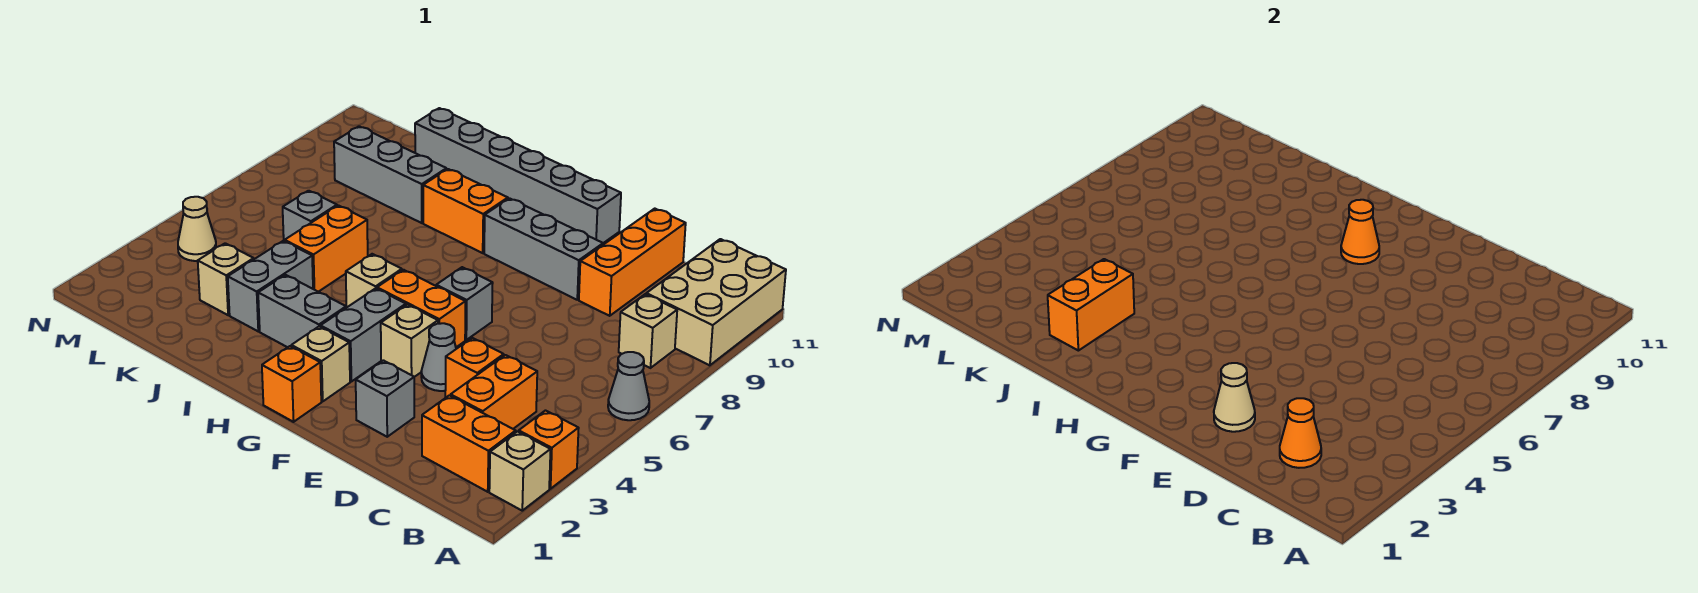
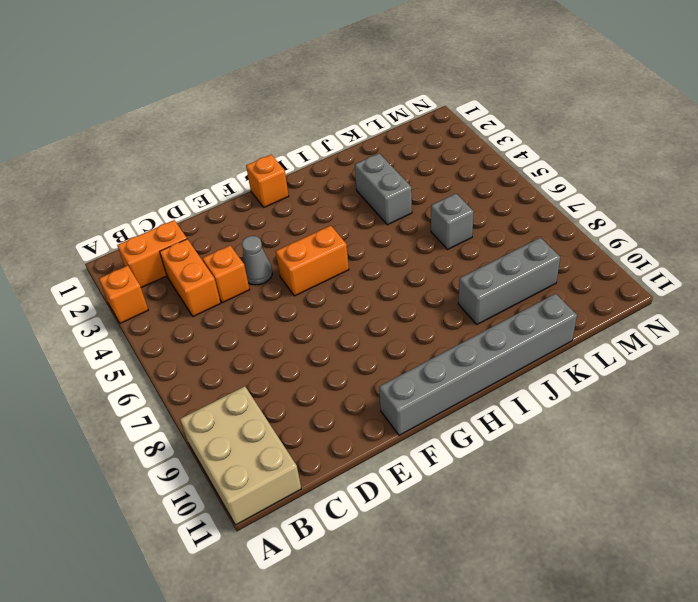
none -> tan brick A2 level 1
none -> grey cone A6 level 1
none -> tan brick B8 level 1
none -> orange brick D9:D11 level 1

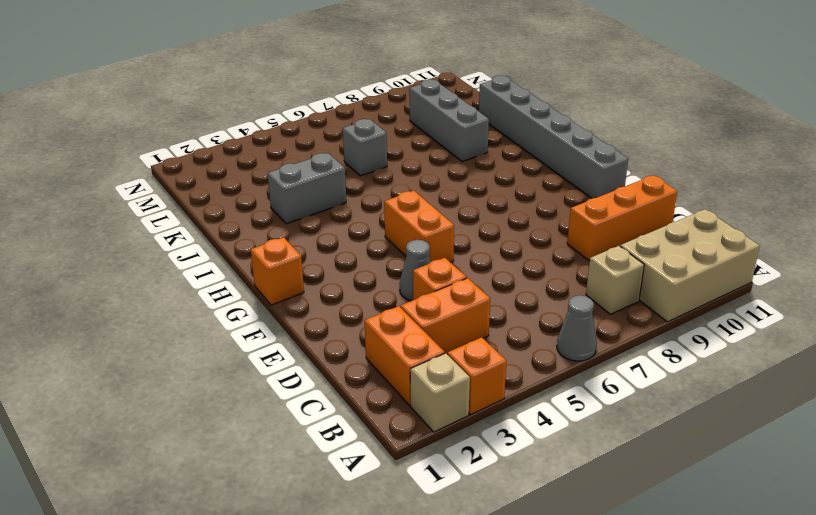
none -> grey brick E2 level 1
none -> grey brick E9:G9 level 1
none -> tan brick F4 level 1
none -> grey brick F6 level 1

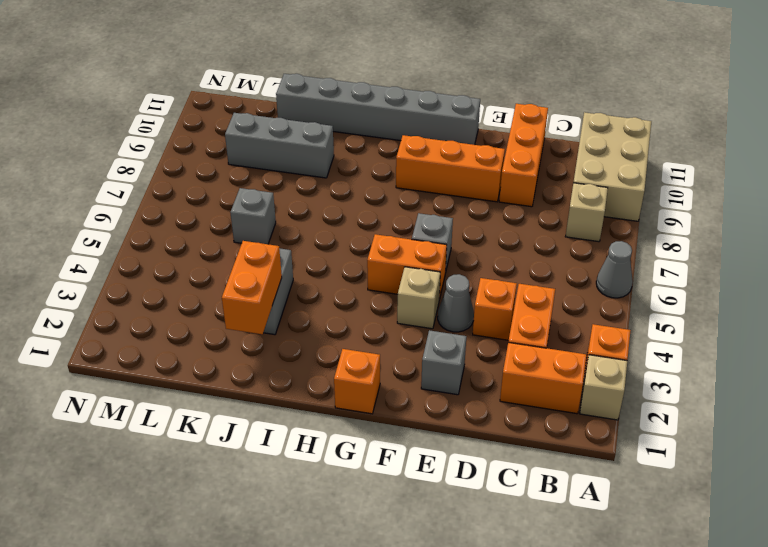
orange brick E9:G9 level 1 -> grey brick E9:G9 level 1
none -> tan brick G2 level 1
none -> grey brick G3:G4 level 1
none -> grey brick H3:I3 level 1
none -> tan brick H5 level 1

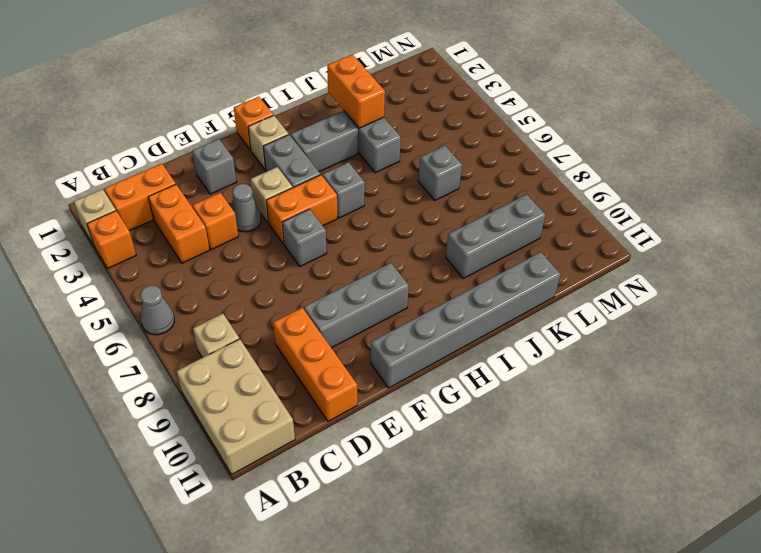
grey brick H5 level 1 -> tan brick H5 level 1
none -> orange brick H9:I9 level 1
none -> orange brick J5:J6 level 1
none -> tan brick K3 level 1
none -> tan cone M4 level 1

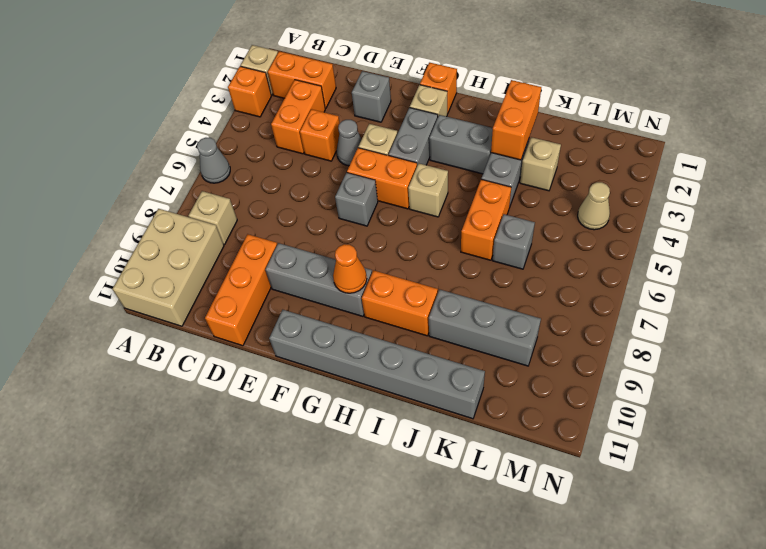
none -> orange cone C2 level 2
none -> tan cone E2 level 2

